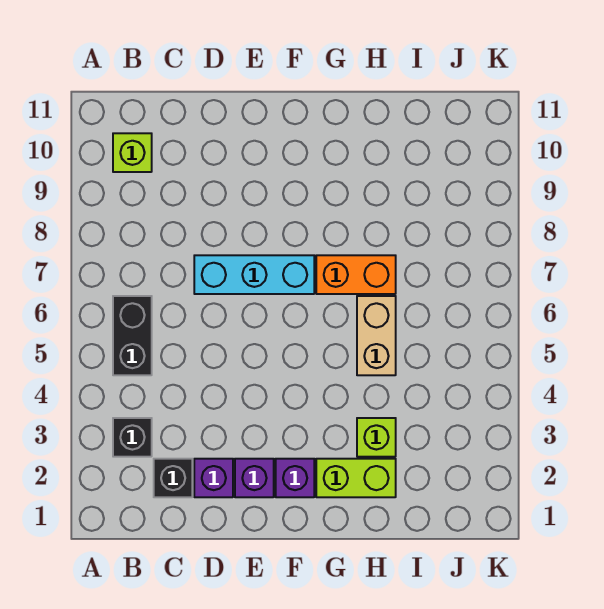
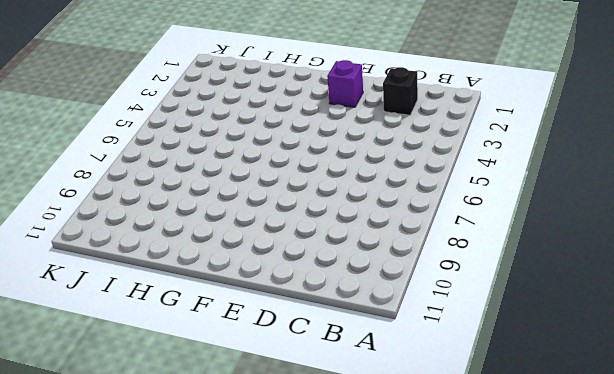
none -> black brick B3 level 1
none -> black brick B5:B6 level 1
none -> lime brick B10 level 1

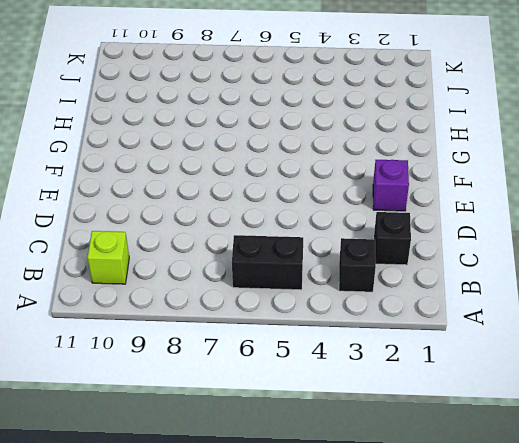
none -> purple brick D2 level 1
none -> cyan brick D7:F7 level 1
none -> purple brick F2 level 1

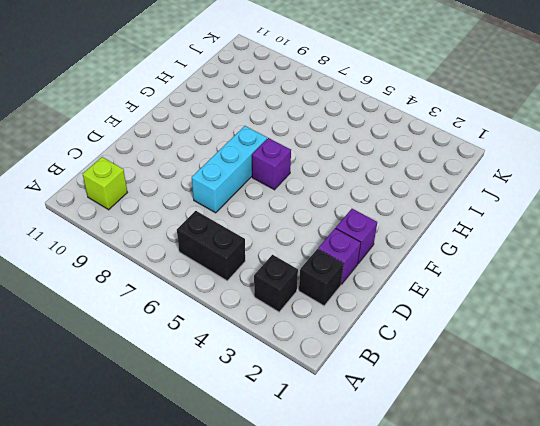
purple brick F6 level 1 -> purple brick F2 level 1
none -> lime brick G2:H2 level 1
none -> orange brick G7:H7 level 1
none -> lime brick H3 level 1

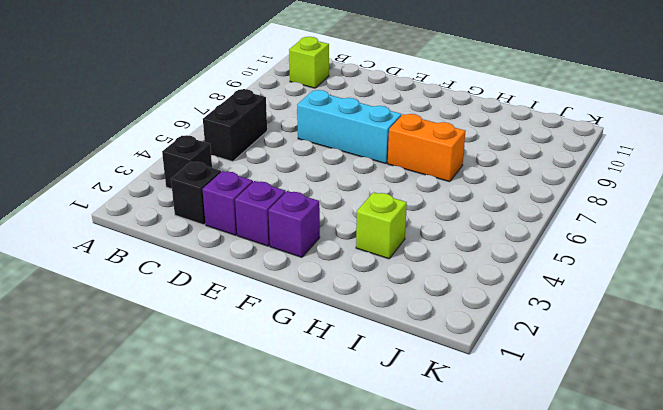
none -> lime brick G2:H2 level 1
none -> tan brick H5:H6 level 1

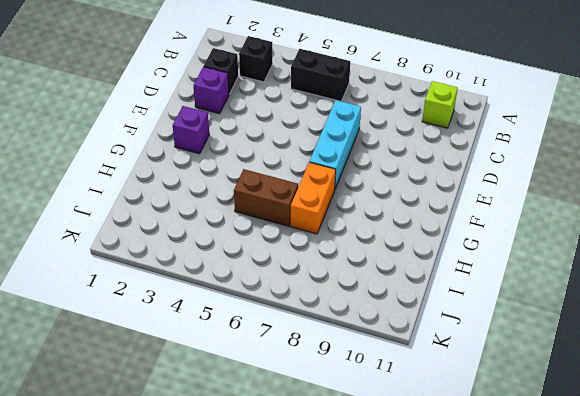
brown brick H5:H6 level 1 -> tan brick H5:H6 level 1
none -> purple brick E2 level 1
none -> lime brick G2:H2 level 1
none -> lime brick H3 level 1

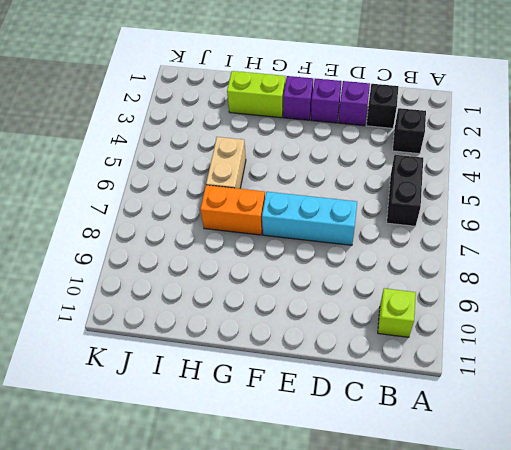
none -> lime brick H3 level 1

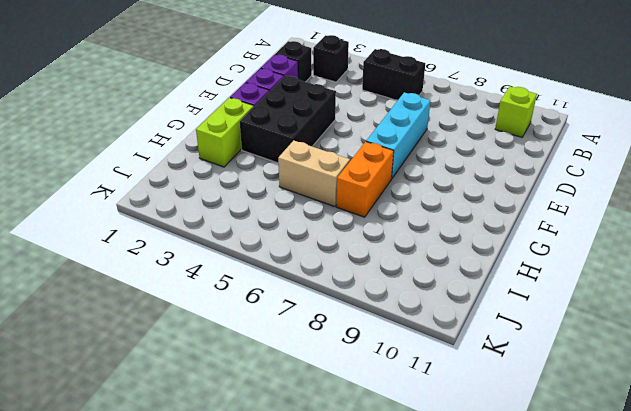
black brick E3:G4 level 1 -> none
none -> lime brick H3 level 1

